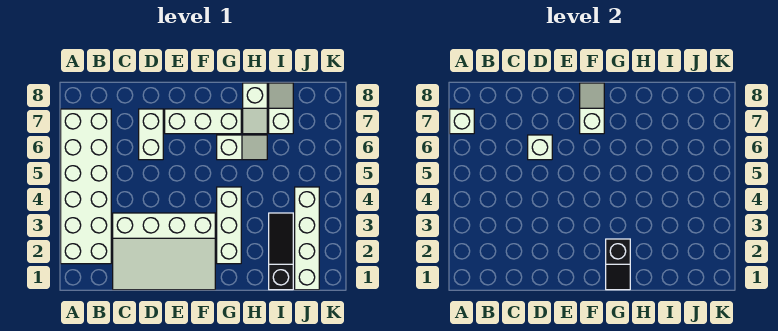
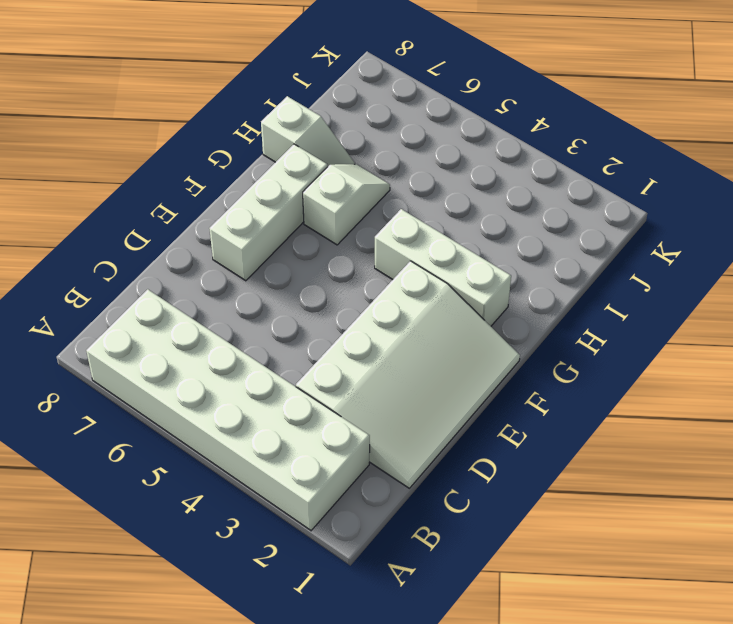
none -> white brick D6:D7 level 1
none -> black slope I1:I3 level 1 top 1
none -> white slope I7:I8 level 1 top 7

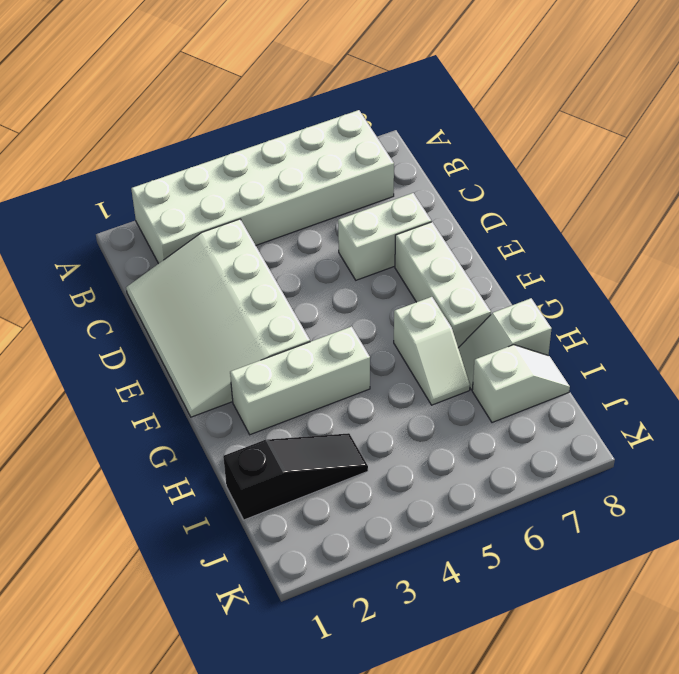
none -> white brick J1:J4 level 1
none -> white brick A7 level 2
none -> white brick D6 level 2

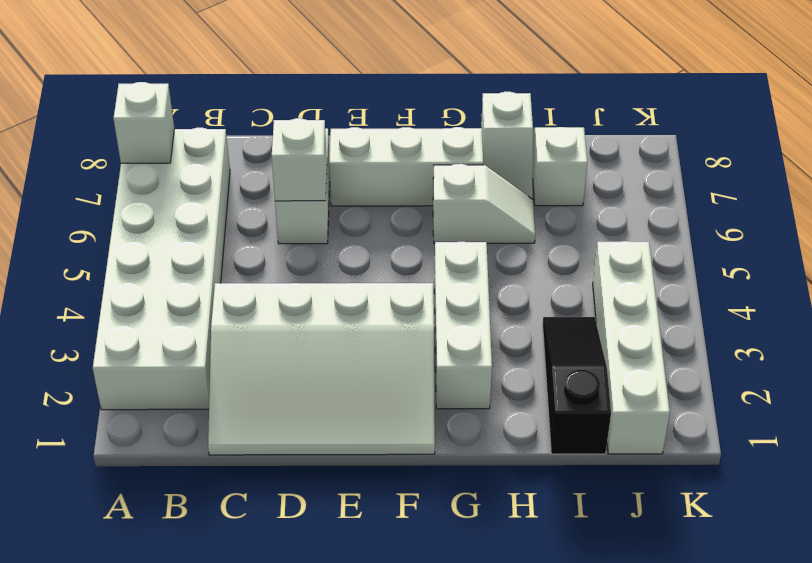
none -> white slope F7:F8 level 2 top 7
none -> black slope G1:G2 level 2 top 2

